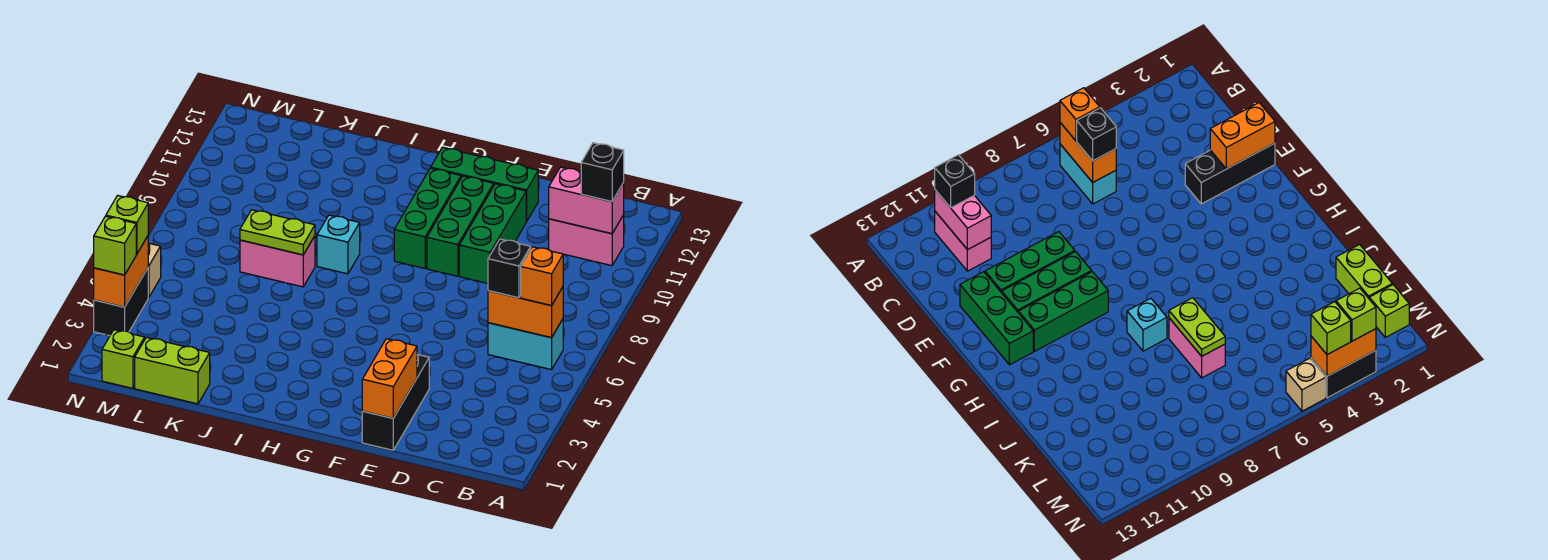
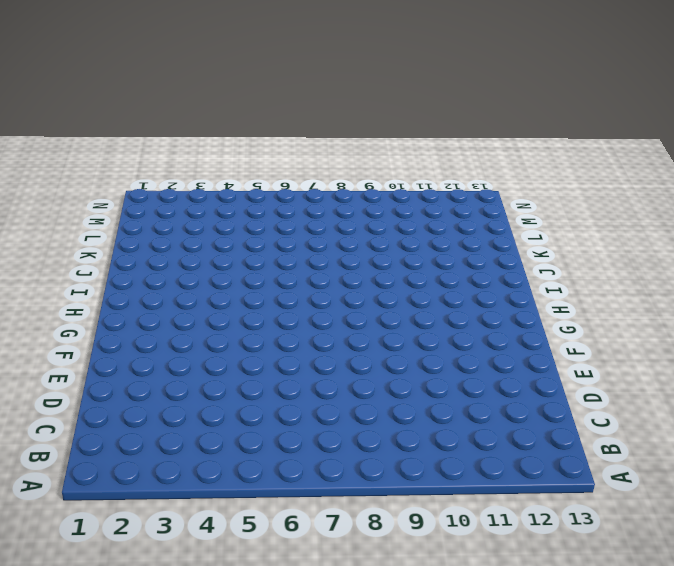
none -> cyan brick B6:C6 level 1
none -> pink brick B11:C11 level 1
none -> black brick E1:E3 level 1

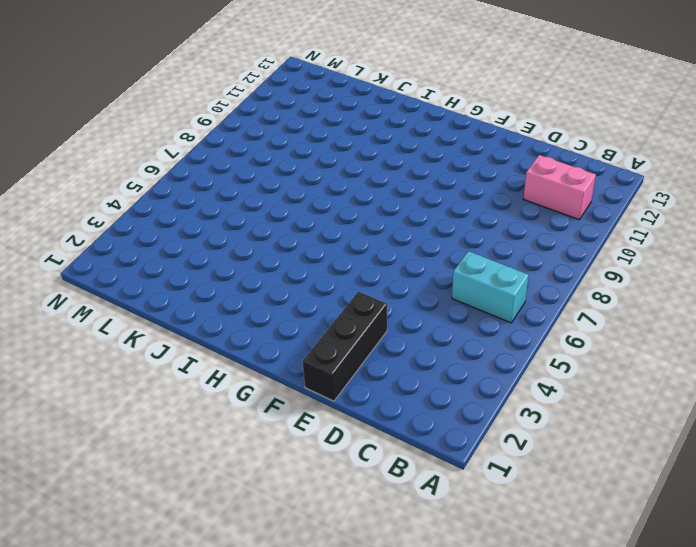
none -> green brick E9:E11 level 1
none -> green brick E12:G12 level 1
none -> green brick F9:F11 level 1

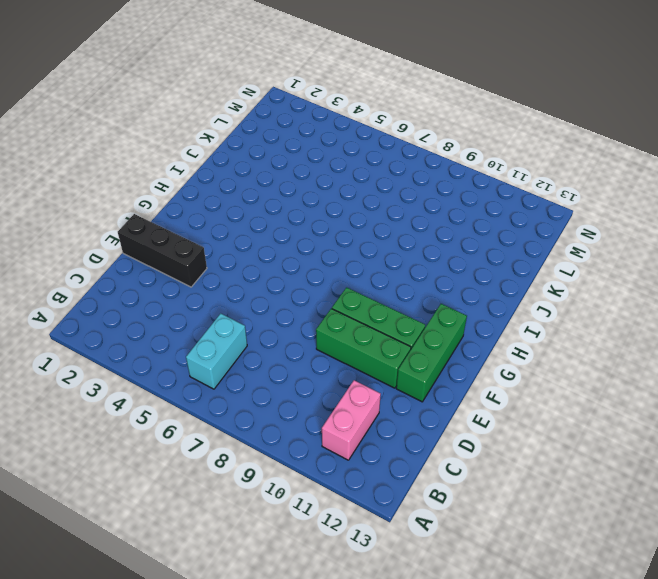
none -> green brick G9:G11 level 1
none -> cyan brick I8 level 1
none -> pink brick J7:K7 level 1

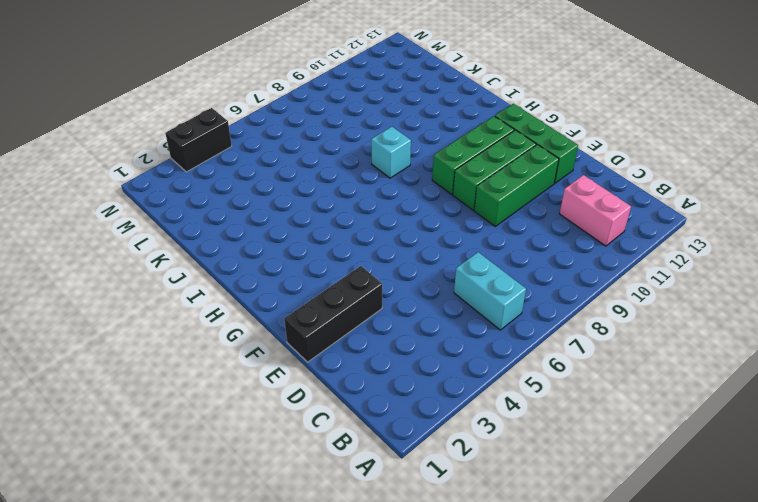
none -> pink brick J7:K7 level 1
none -> lime brick K1:L1 level 1
none -> lime brick M1 level 1

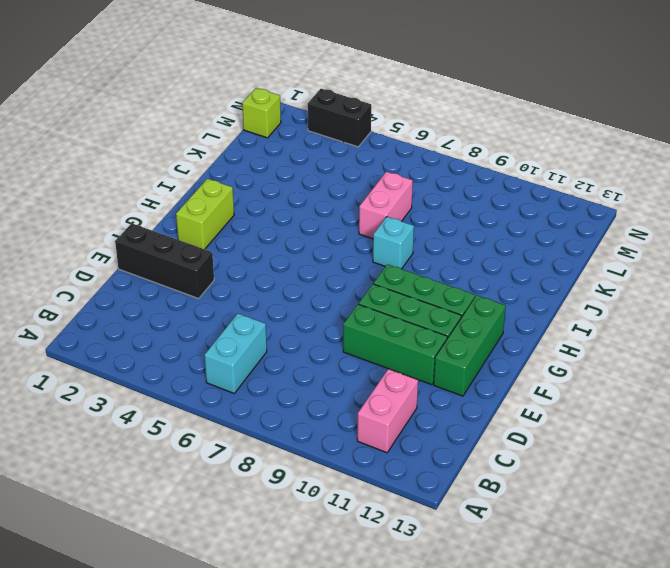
lime brick G2:H2 level 1 -> lime brick K1:L1 level 1
none -> tan brick N5 level 1
none -> orange brick B6:C6 level 2
none -> pink brick B11:C11 level 2

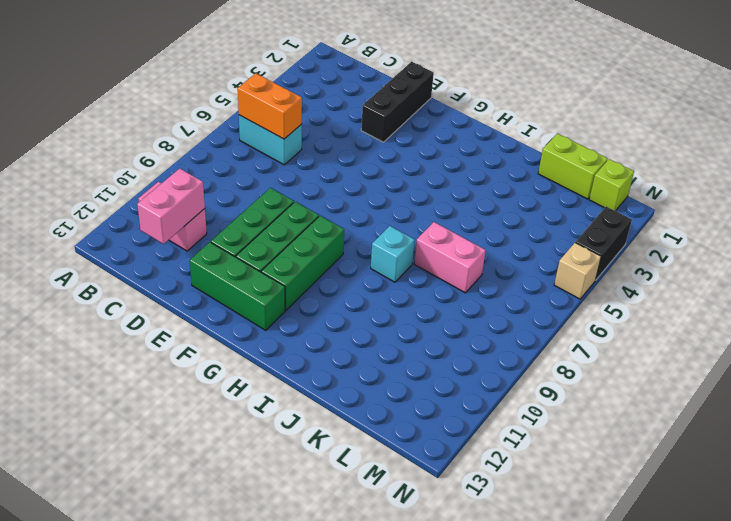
pink brick C11:C12 level 2 -> pink brick B11:C11 level 2
none -> orange brick E1:E2 level 2
none -> lime plate J7:K7 level 2
none -> orange brick N3:N4 level 2

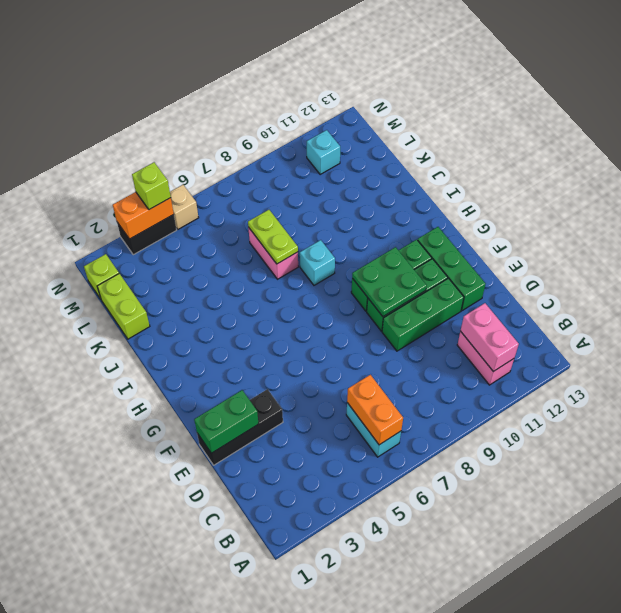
green brick E1:E2 level 2 -> orange brick E1:E2 level 2
green plate F9:G10 level 2 -> none
cyan brick M11 level 1 -> none
none -> orange brick B6 level 3
none -> black brick B11 level 3
none -> black brick C6 level 3

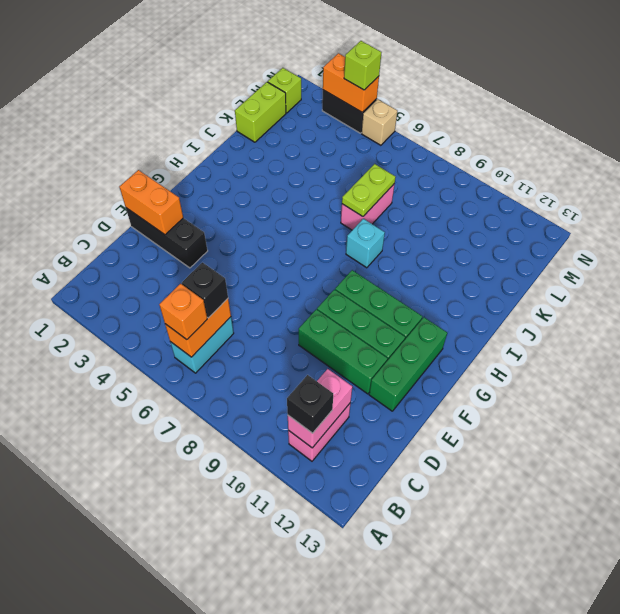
none -> lime brick N3 level 3

